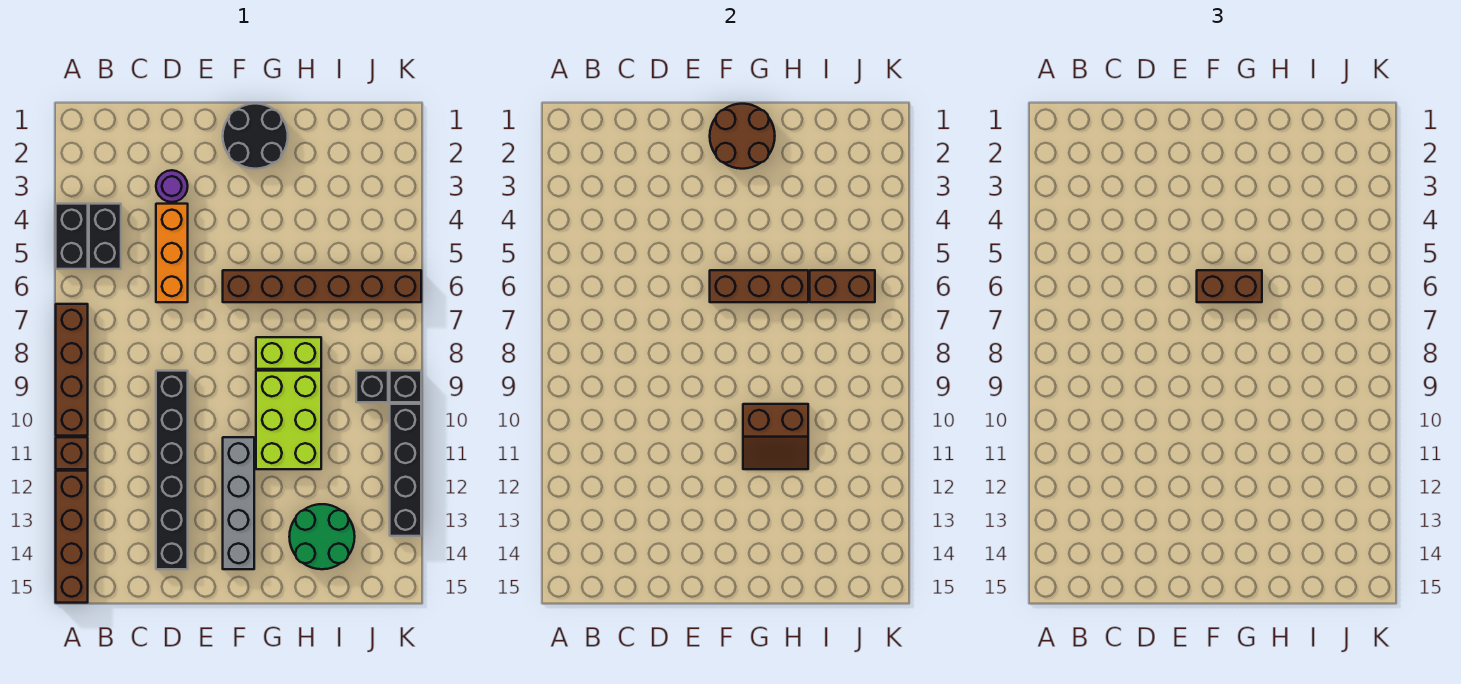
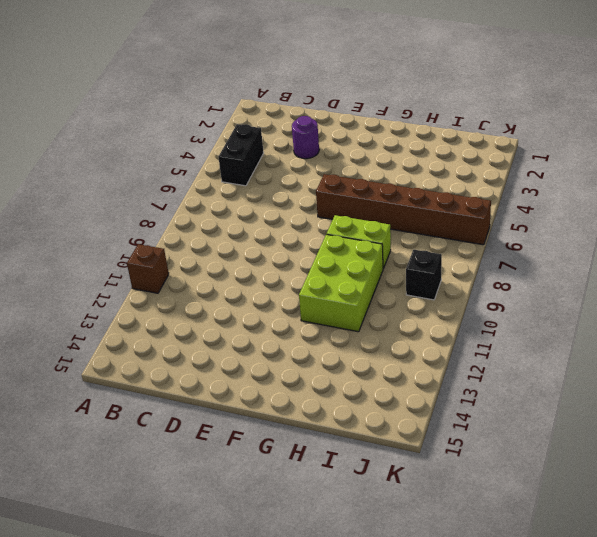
none -> black brick A4:A5 level 1
none -> brown brick A7:A10 level 1
none -> brown brick A12:A15 level 1

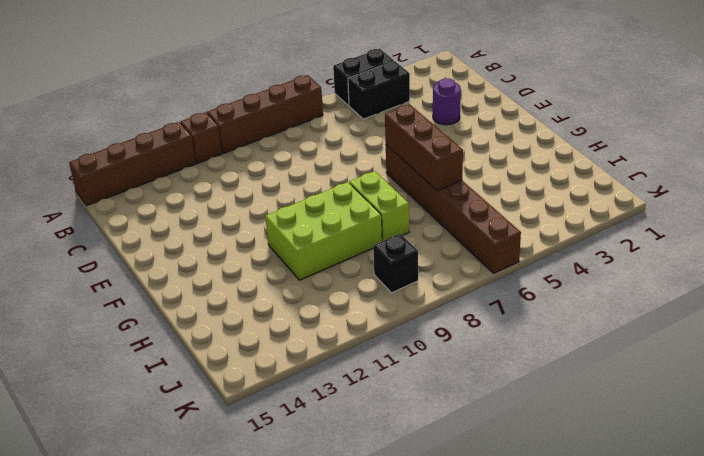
none -> orange brick D4:D6 level 1
none -> black brick D9:D14 level 1
none -> black round brick F1:G2 level 1

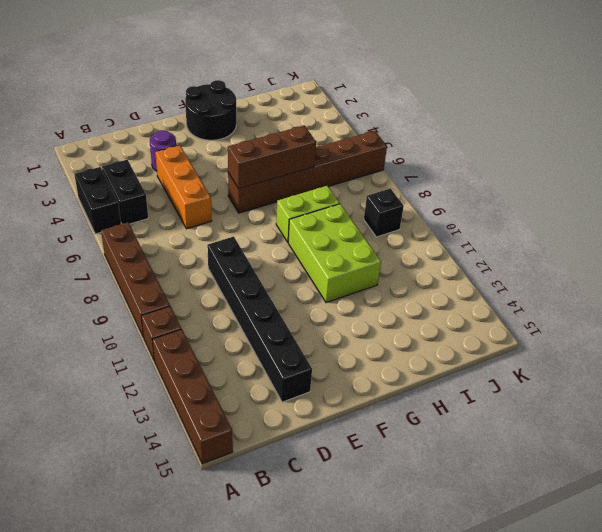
none -> grey brick F11:F14 level 1
none -> green round brick H13:I14 level 1
none -> black brick K9 level 1

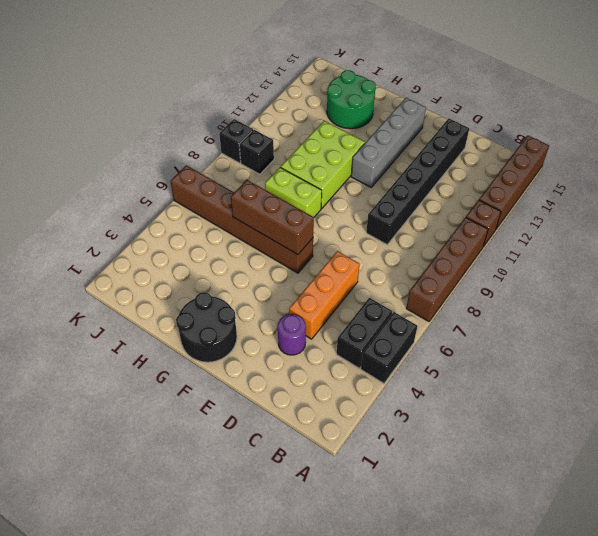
none -> black brick K10:K13 level 1
none -> brown round brick F1:G2 level 2
none -> brown slope G10:H11 level 2 top 10

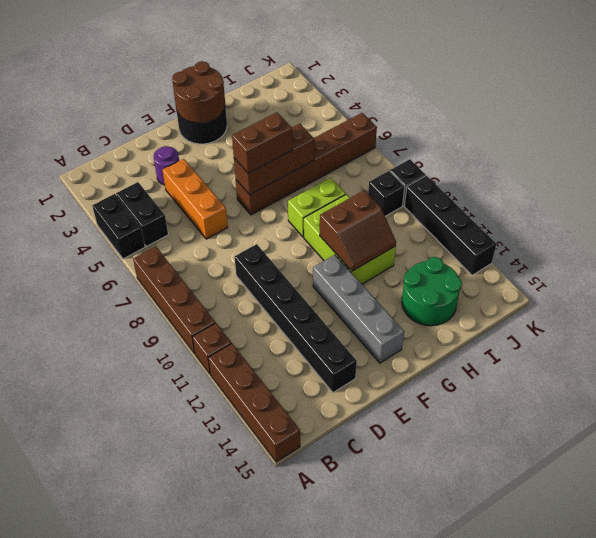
none -> brown brick I6:J6 level 2

